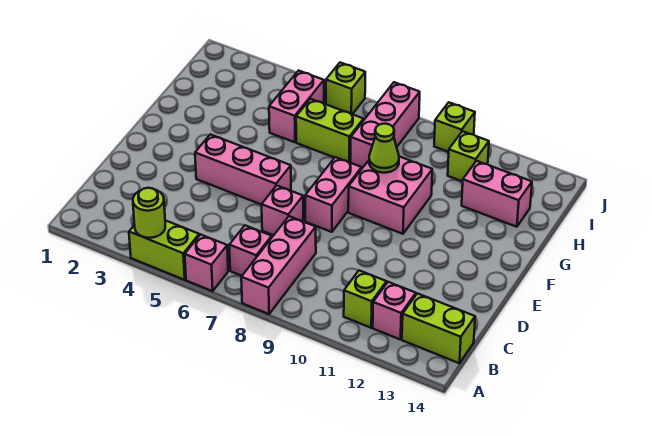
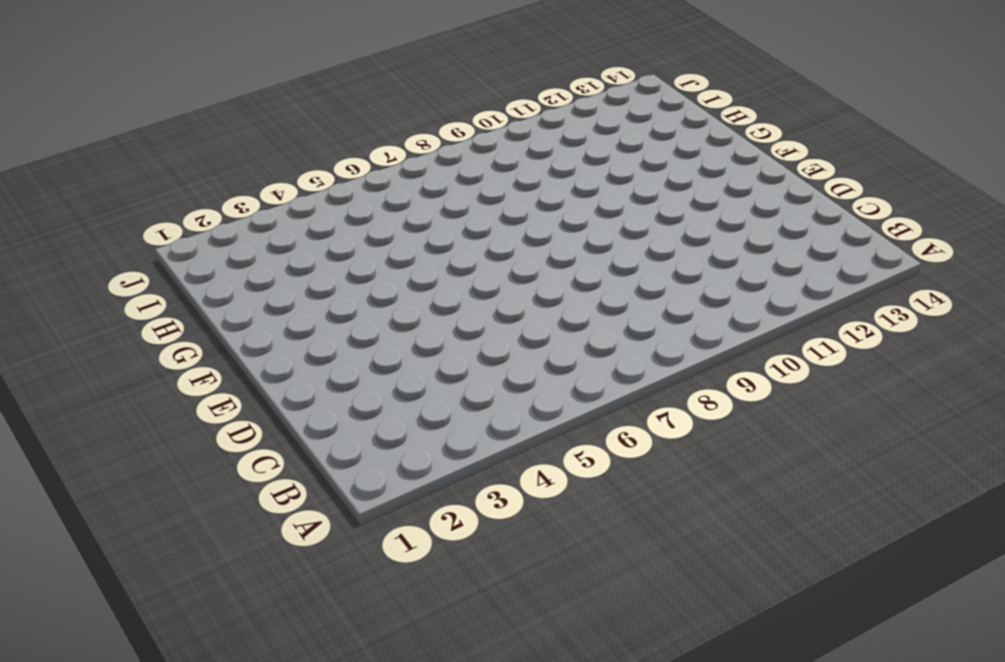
none -> lime brick A4:A5 level 1
none -> pink brick A6 level 1
none -> pink brick A8:C8 level 1

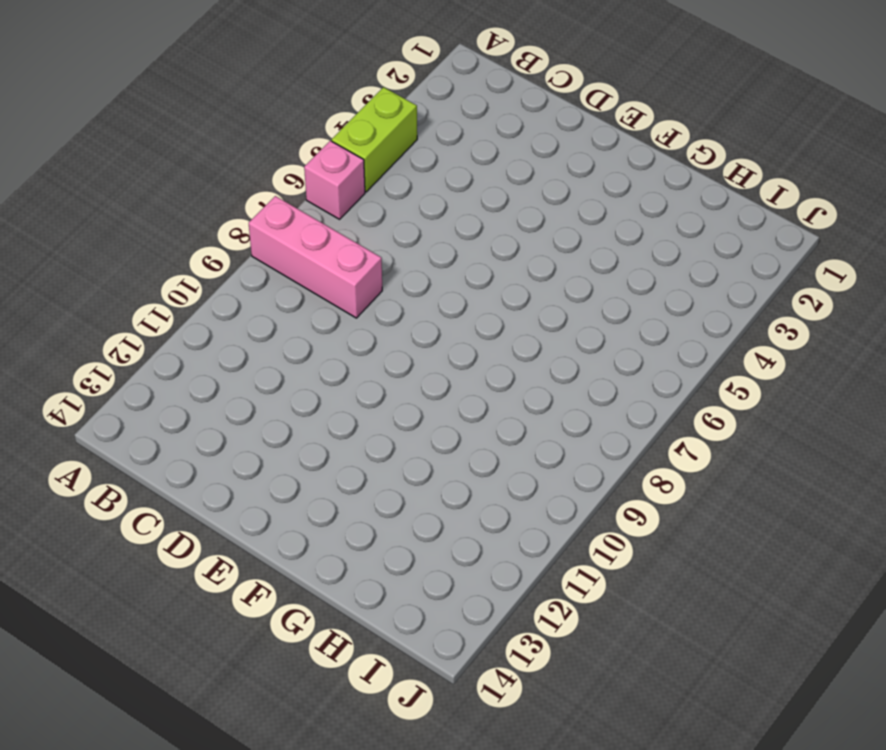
none -> pink brick B7 level 1
none -> lime brick B11 level 1
none -> pink brick B12 level 1

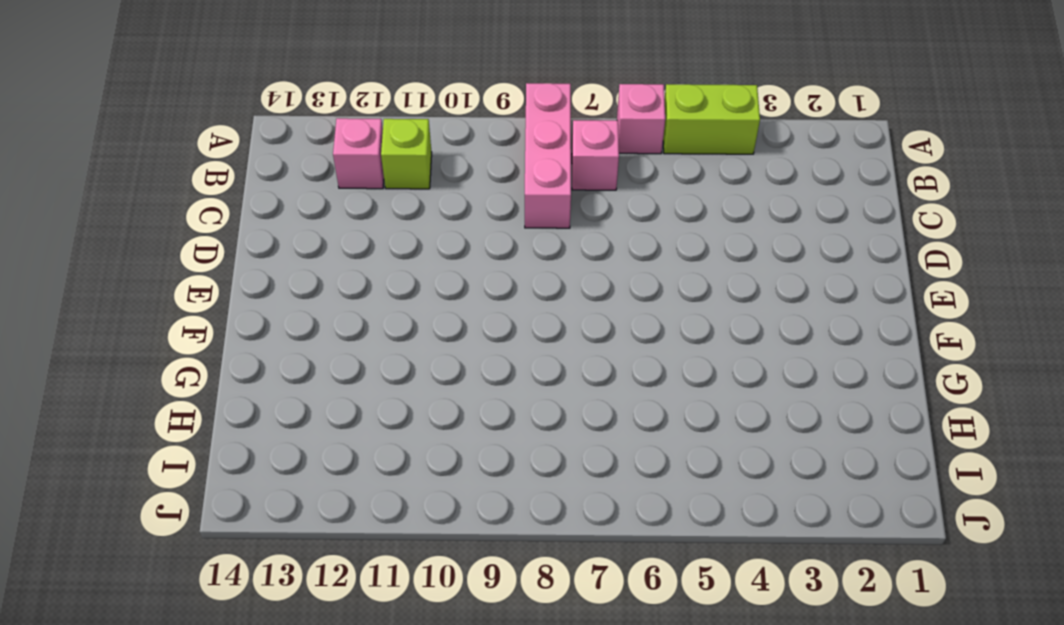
none -> lime brick B13:B14 level 1
none -> pink brick D7 level 1
none -> pink brick E4:E6 level 1

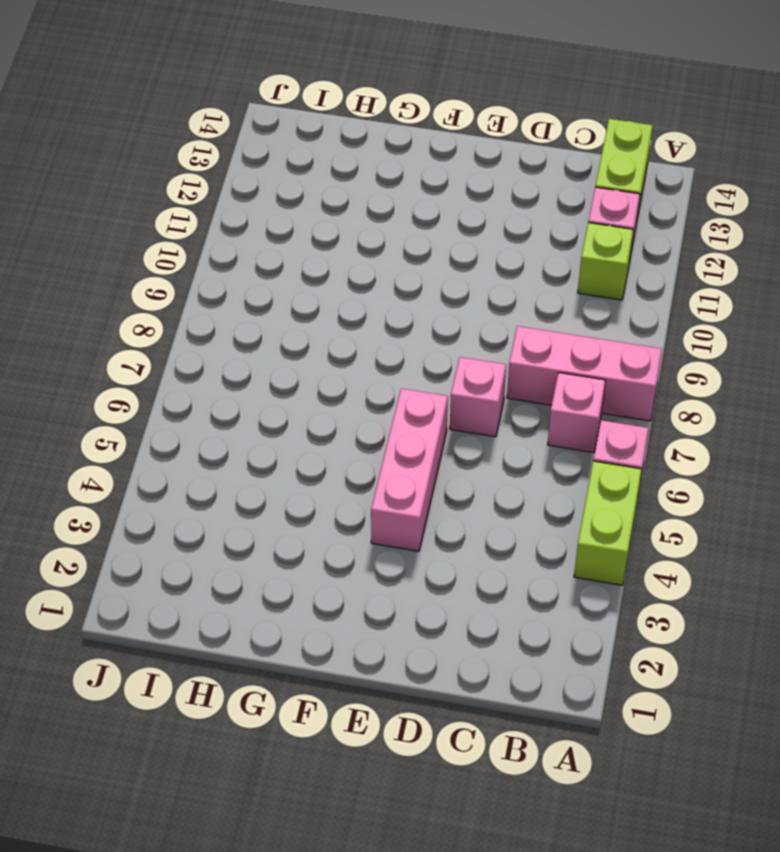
none -> pink brick E8:F8 level 1
none -> pink brick F9:G10 level 1
none -> pink brick H5:I5 level 1

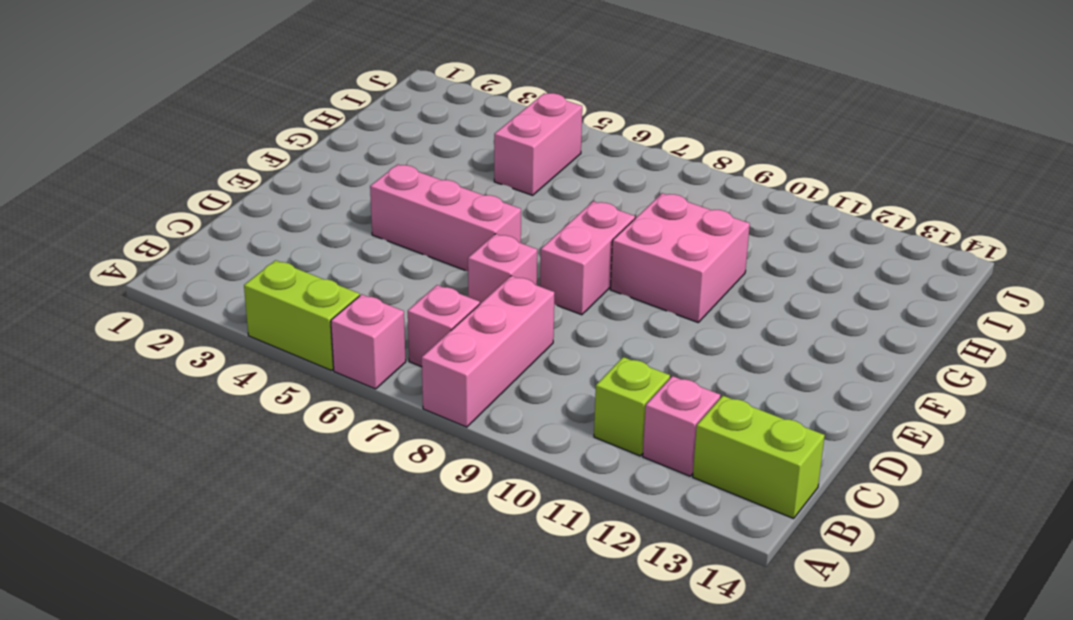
none -> lime brick H6:H7 level 1
none -> pink brick H8:J8 level 1
none -> pink brick H12:H13 level 1

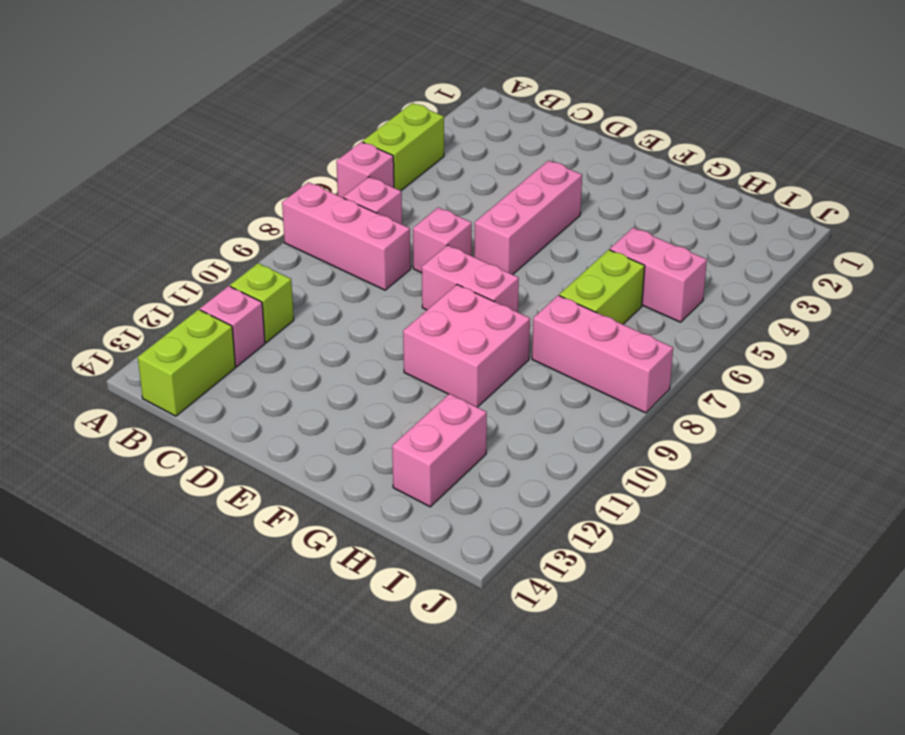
none -> lime brick I11 level 1
none -> lime brick J6 level 1
none -> lime brick J10 level 1

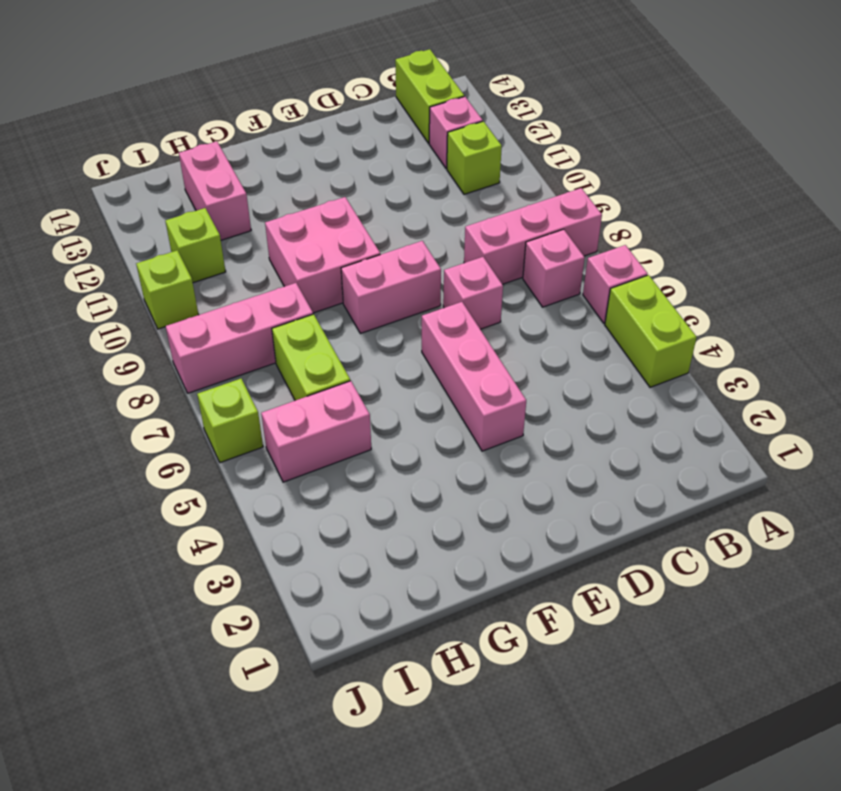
none -> lime round brick A4 level 2
none -> lime cone G9 level 2

